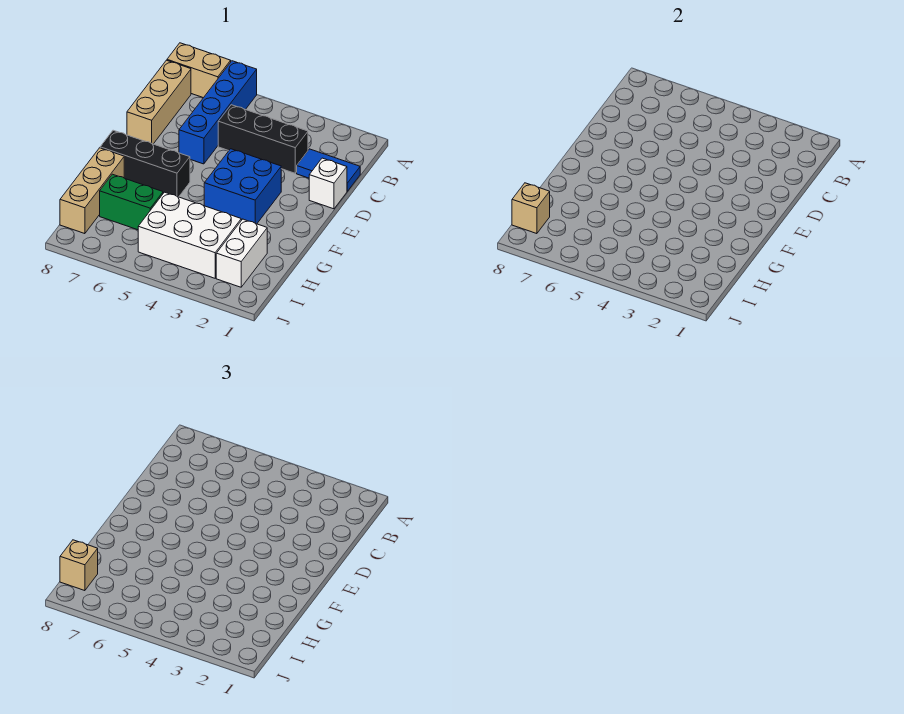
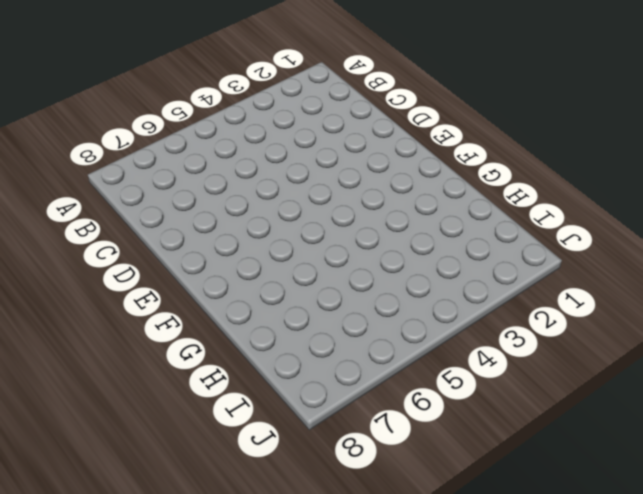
none -> blue brick A6:D6 level 1
none -> tan brick A7:A8 level 1
none -> tan brick B8:D8 level 1

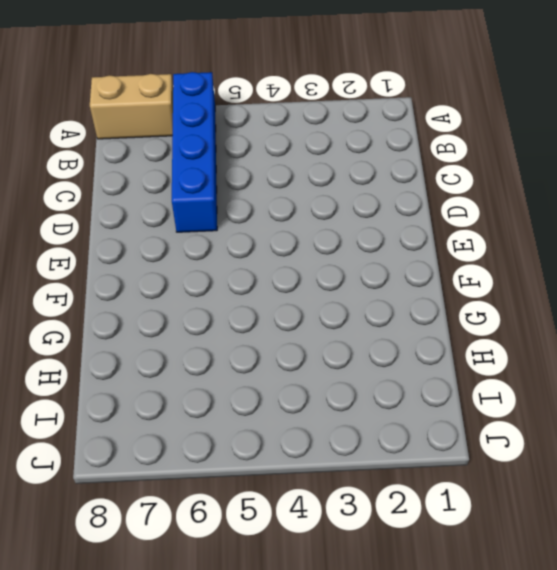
none -> tan brick B8:D8 level 1
none -> blue tile C1:C2 level 1
none -> black brick C3:C5 level 1

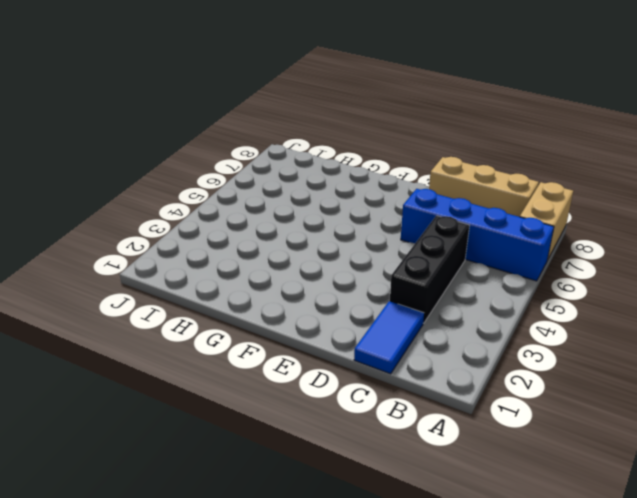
none -> white brick D1 level 1
none -> blue brick E3:F4 level 1
none -> black brick F6:F8 level 1

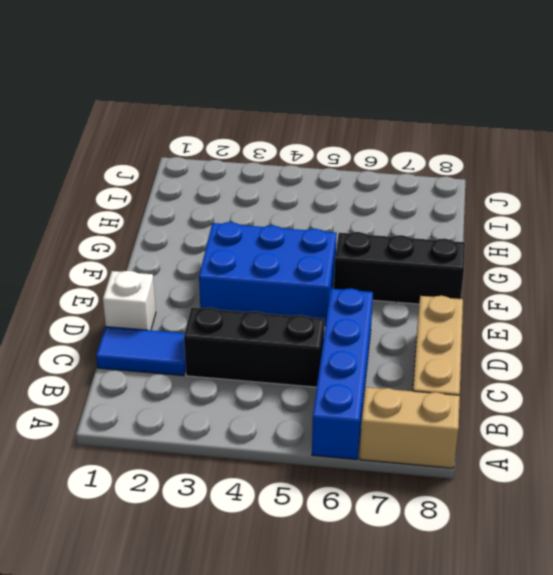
blue brick E3:F5 level 1 -> blue brick E3:F4 level 1
none -> tan brick G8:I8 level 1
none -> white brick H2:I2 level 1
none -> white brick H3:I5 level 1

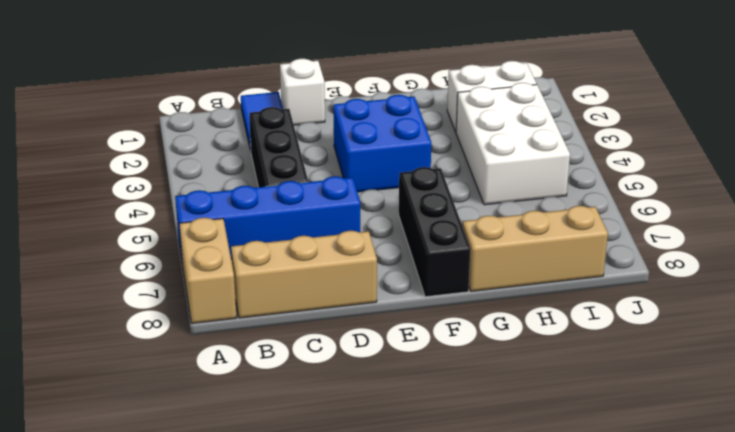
none -> green brick H6:H7 level 1
none -> tan brick I8 level 2
none -> tan brick I8 level 3

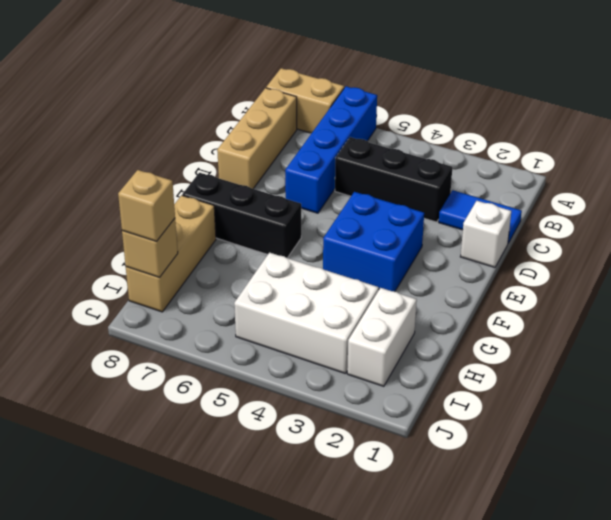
none -> green brick H6:H7 level 1

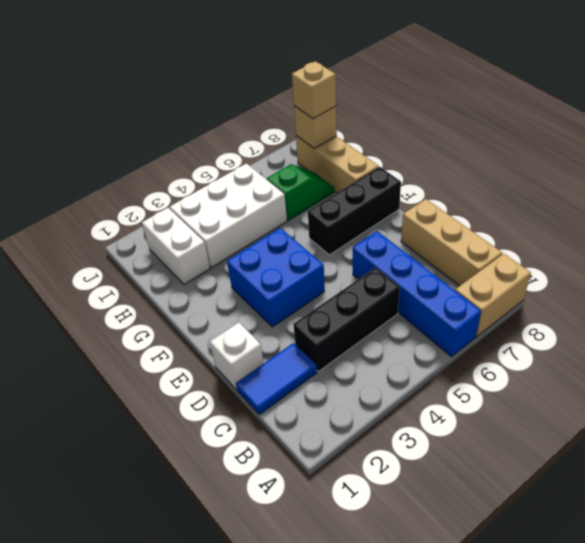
green slope H6:H7 level 1 top 6 -> green brick H6:H7 level 1

